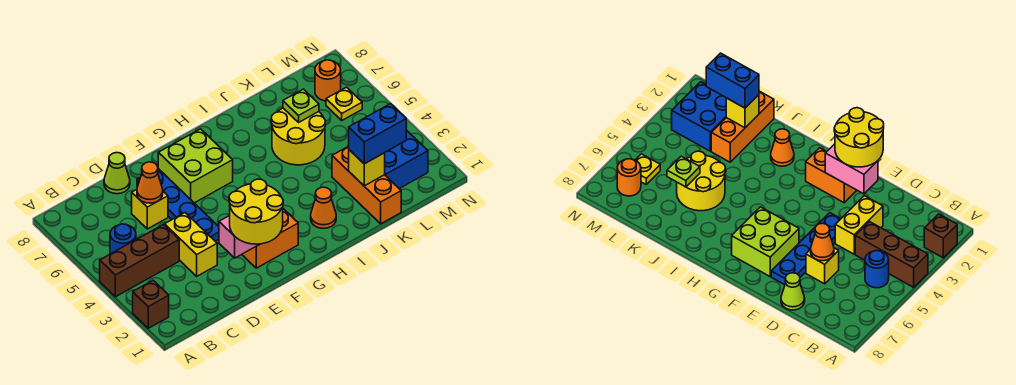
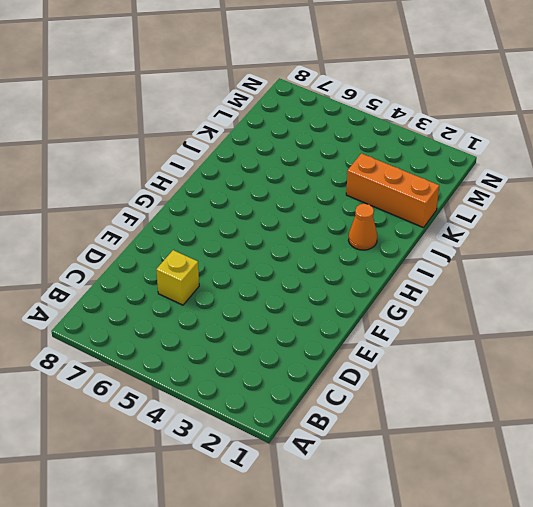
none -> brown brick A2 level 1
none -> brown brick A4:C4 level 1
none -> blue round brick B5 level 1

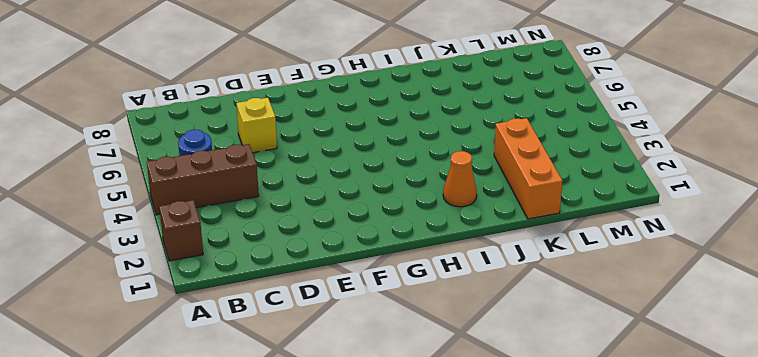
none -> yellow brick D3:D4 level 1
none -> lime cone D8 level 1
none -> blue plate E4:E7 level 1

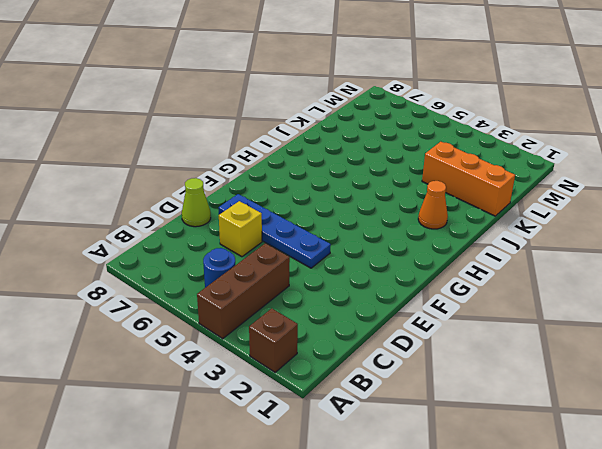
none -> yellow brick D3:D4 level 1
none -> orange brick F2:G2 level 1
none -> lime brick F6:G7 level 1

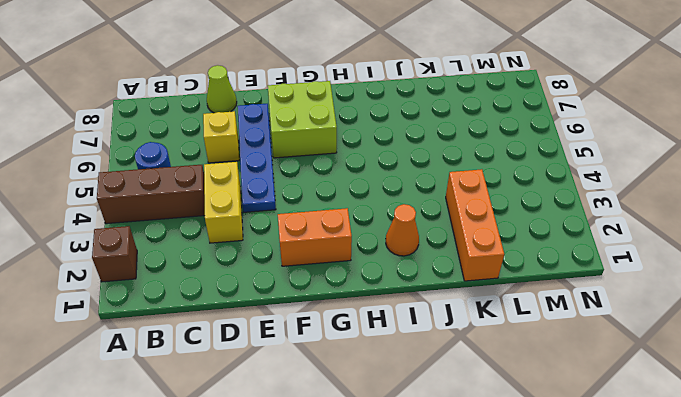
none -> yellow round brick J5:K6 level 1
none -> blue brick L2:M3 level 1
none -> yellow plate M6 level 1

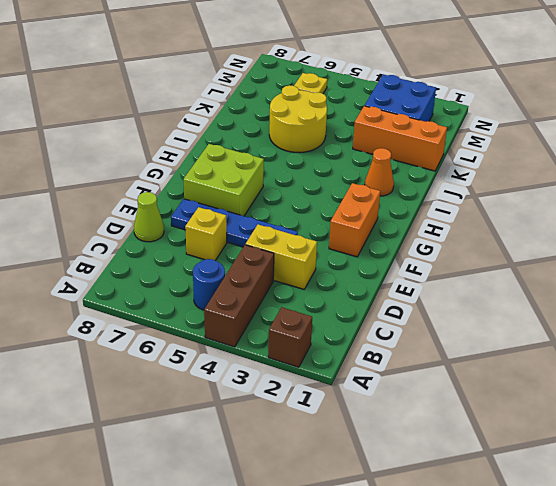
none -> orange round brick M7 level 1
none -> orange cone D6 level 2
none -> pink brick E2:F2 level 2

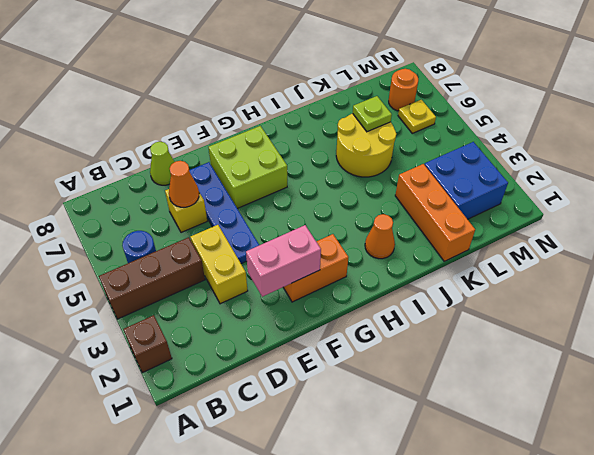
none -> yellow brick K2 level 2
none -> yellow round brick E1:F2 level 3
none -> blue brick K2:L2 level 3

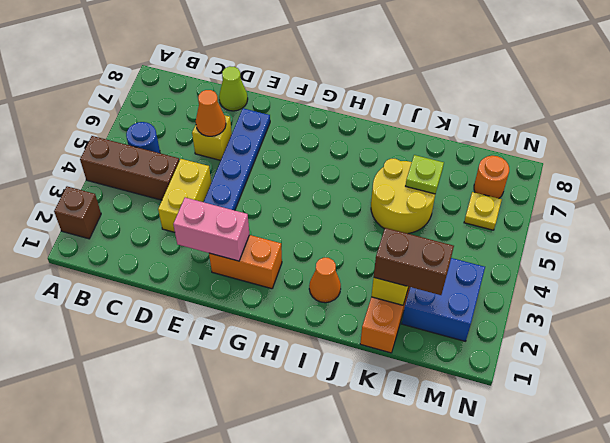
brown brick K2:L2 level 3 -> blue brick K2:L2 level 3
none -> lime brick F6:G7 level 1
none -> yellow round brick E1:F2 level 3

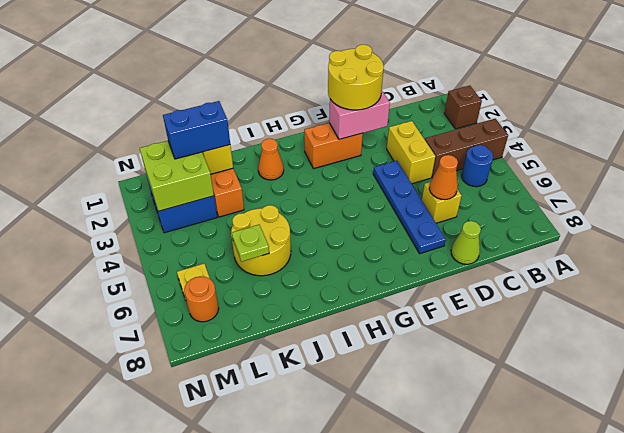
lime brick L2:M3 level 2 -> lime brick F6:G7 level 1

